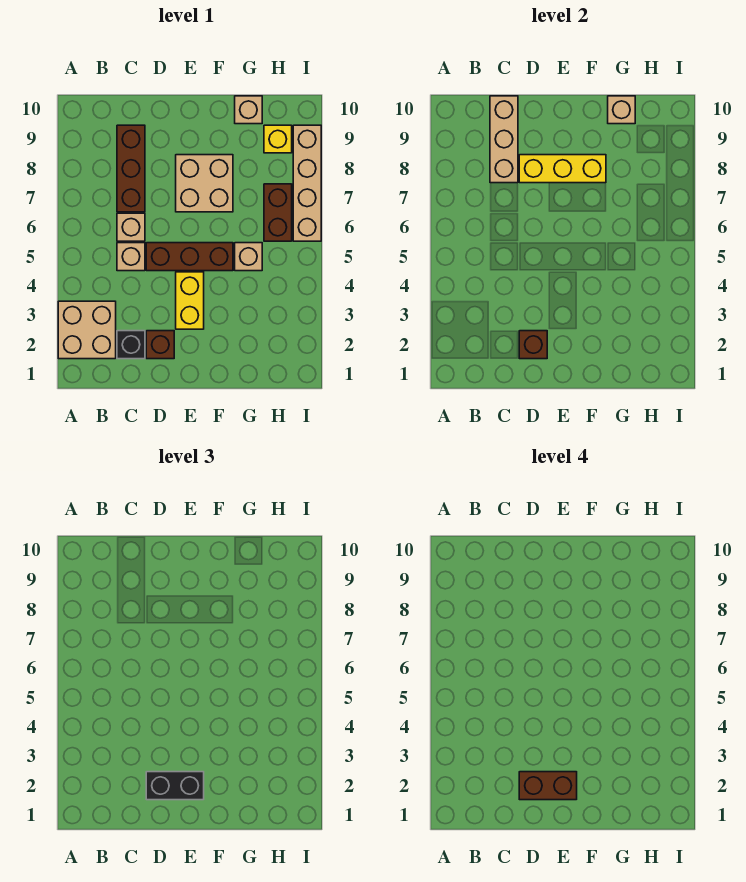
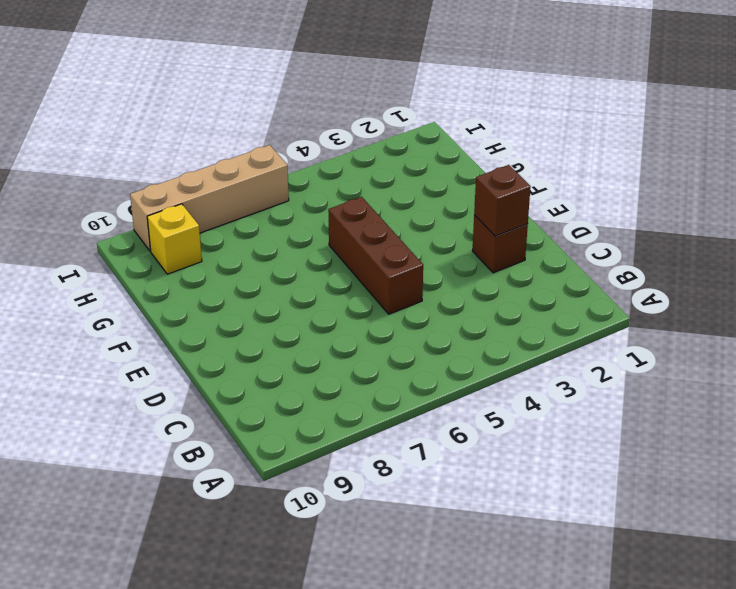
none -> tan brick A2:B3 level 1
none -> black brick C2 level 1
none -> tan brick C5 level 1

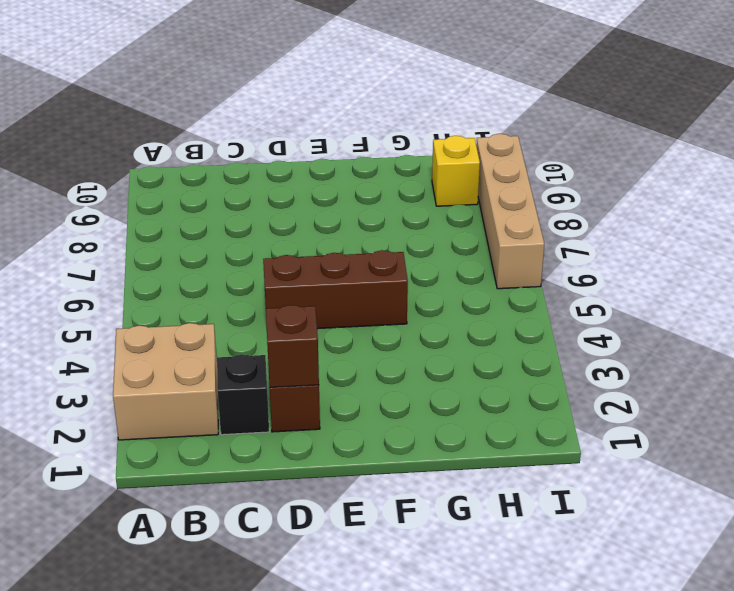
none -> tan brick C5 level 1
none -> tan brick C6 level 1
none -> brown brick C7:C9 level 1

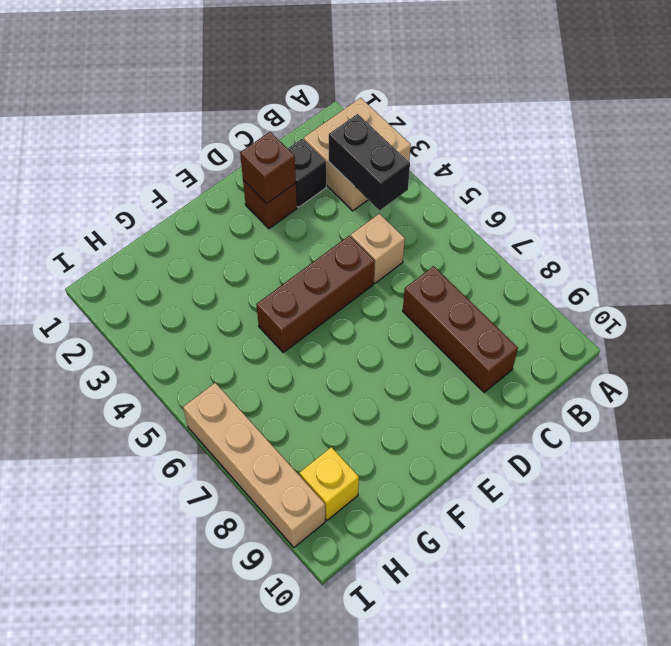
black brick B3:B4 level 2 -> black brick D2:E2 level 3
none -> tan brick C6 level 1
none -> yellow brick E3:E4 level 1
none -> tan brick E7:F8 level 1

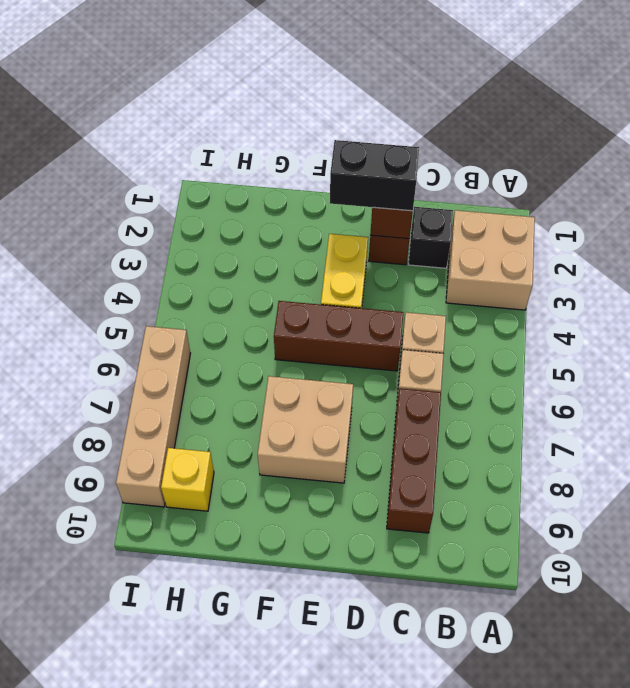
none -> tan brick G5 level 1
none -> tan brick G10 level 1
none -> brown brick H6:H7 level 1

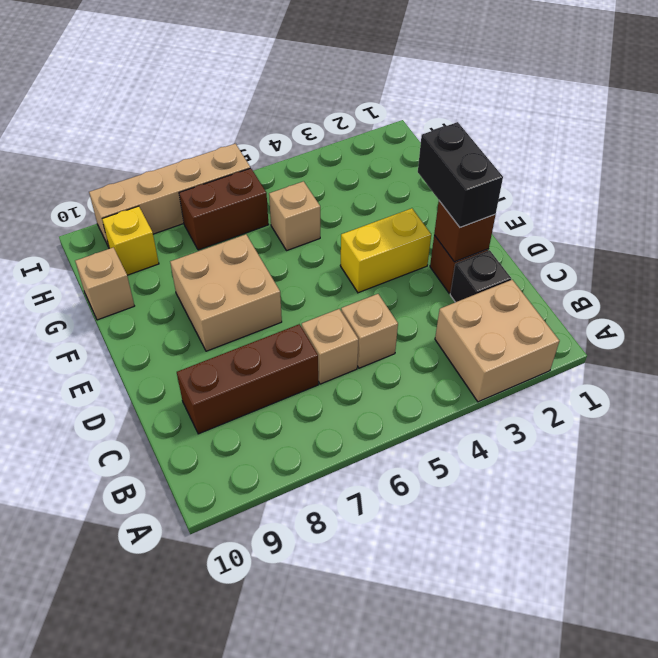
none -> brown brick D5:F5 level 1
none -> tan brick C8:C10 level 2
none -> yellow brick D8:F8 level 2

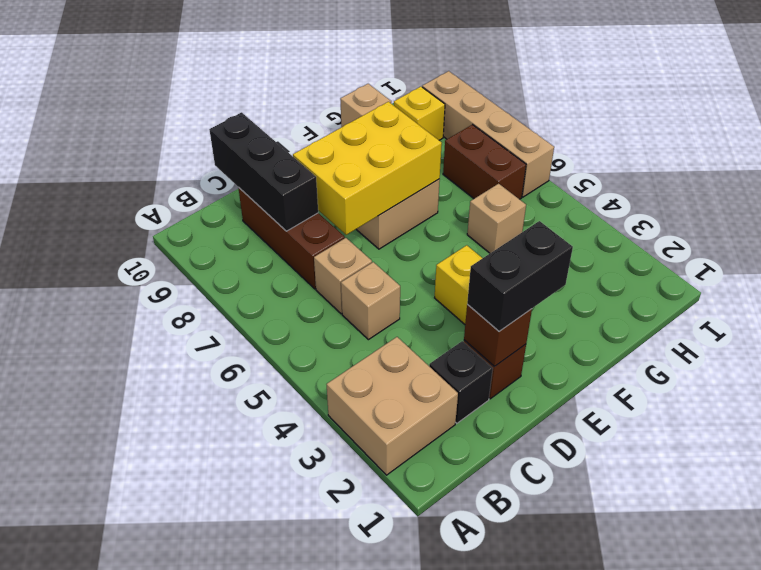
black brick C8:C10 level 2 -> tan brick C8:C10 level 2
yellow brick D7:F8 level 2 -> yellow brick D8:F8 level 2
none -> brown brick D5:F5 level 1
none -> tan brick G10 level 2
none -> brown brick D2:E2 level 4

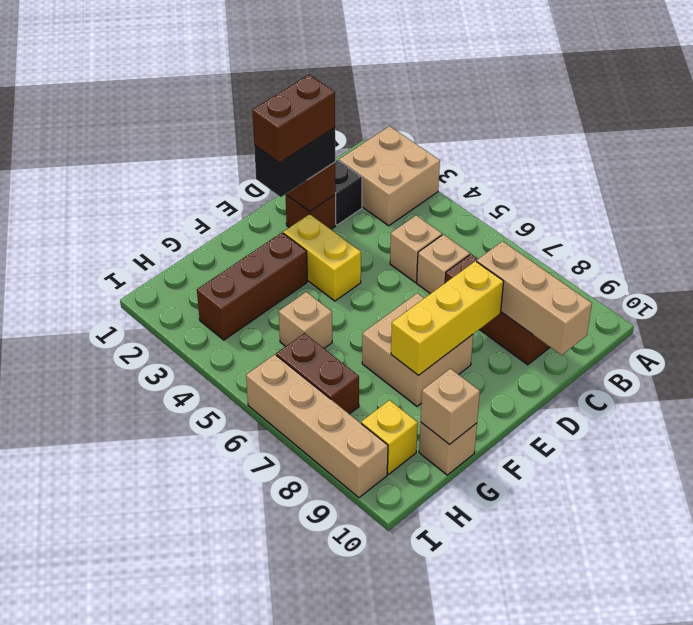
brown brick F3:H3 level 1 -> brown brick D5:F5 level 1

